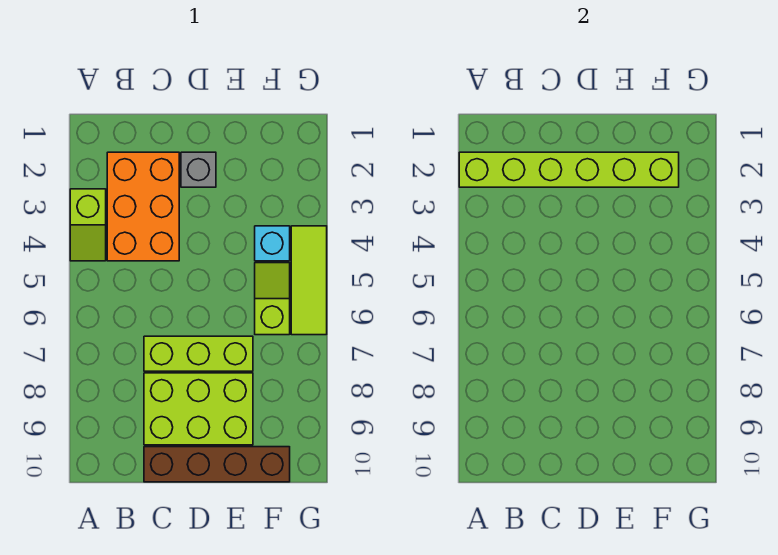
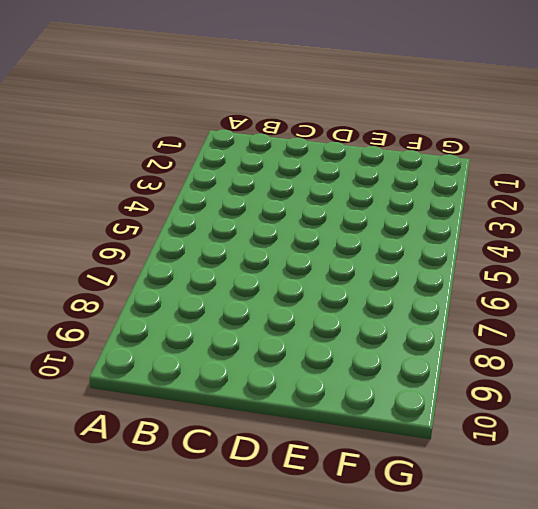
none -> lime slope A3:A4 level 1 top 3
none -> orange brick B2:C4 level 1

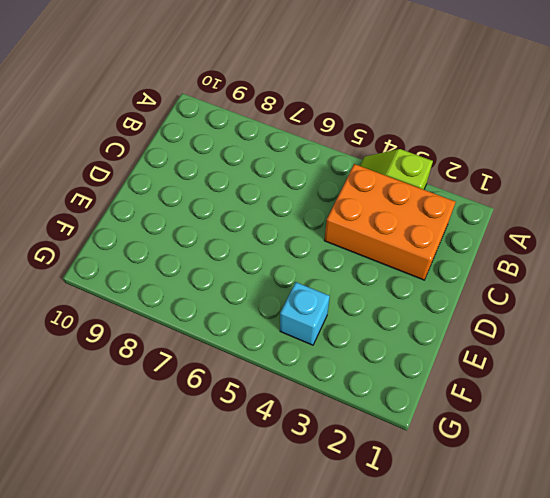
none -> lime brick C7:E7 level 1
none -> lime brick C8:E9 level 1

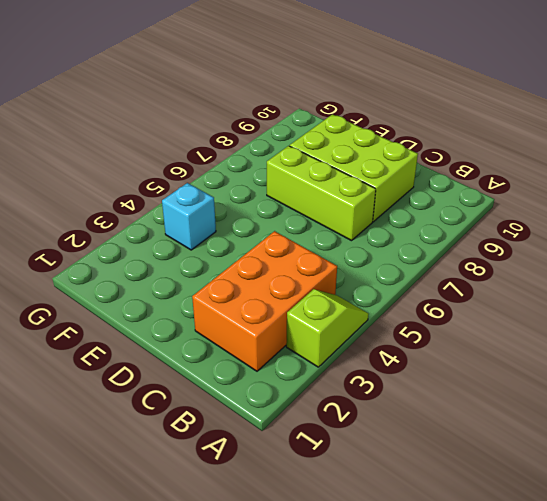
none -> brown brick C10:F10 level 1
none -> grey brick D2 level 1

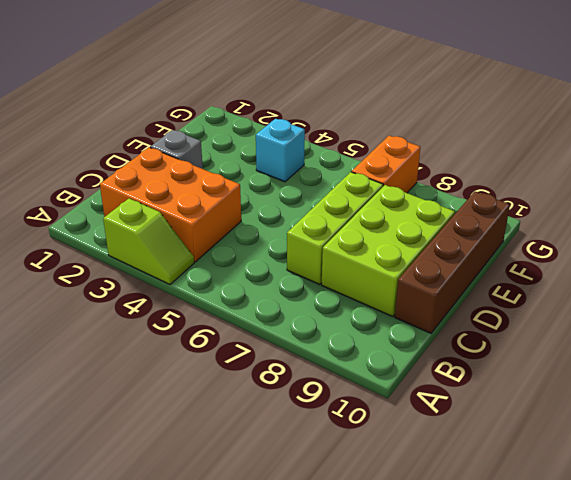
orange brick F7:G7 level 1 -> none
none -> lime slope F5:F6 level 1 top 6
none -> lime tile G4:G6 level 1

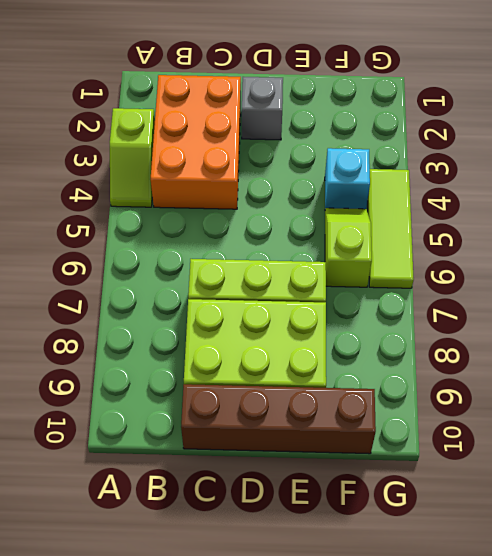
none -> lime brick A2:F2 level 2

